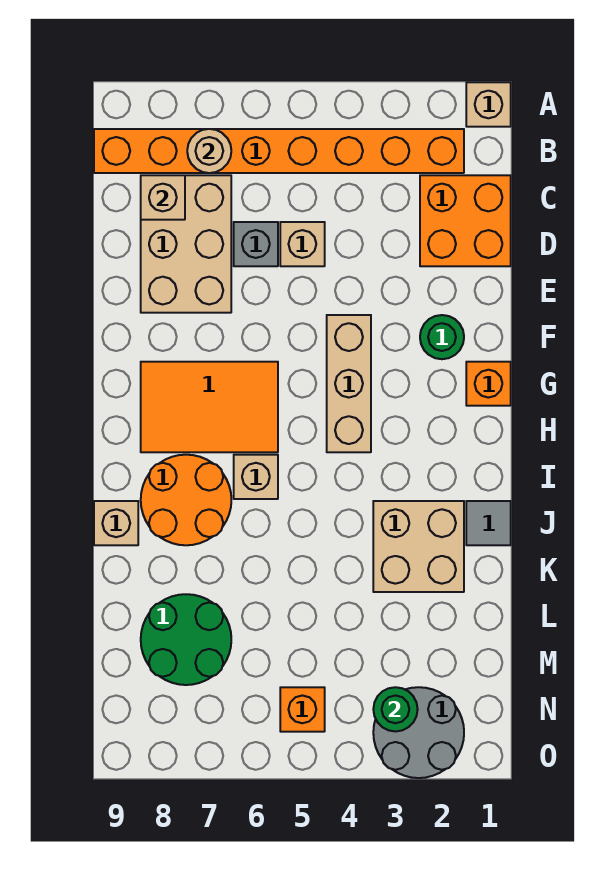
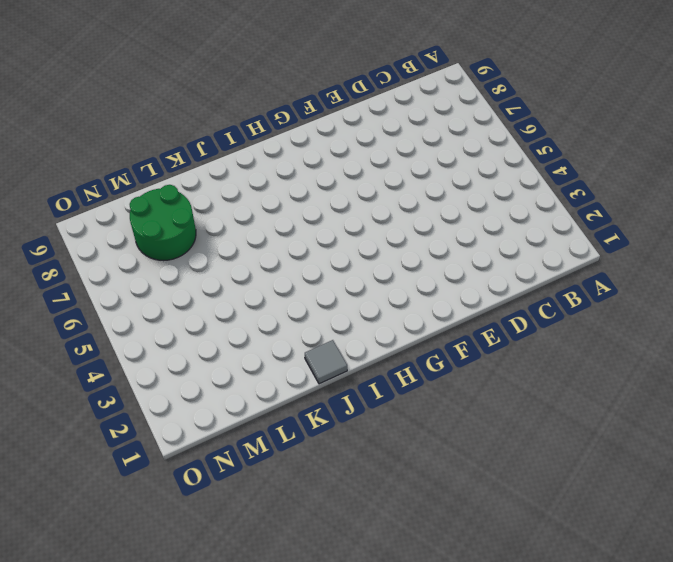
none -> tan brick A1 level 1
none -> orange brick B2:B9 level 1
none -> orange brick C1:D2 level 1

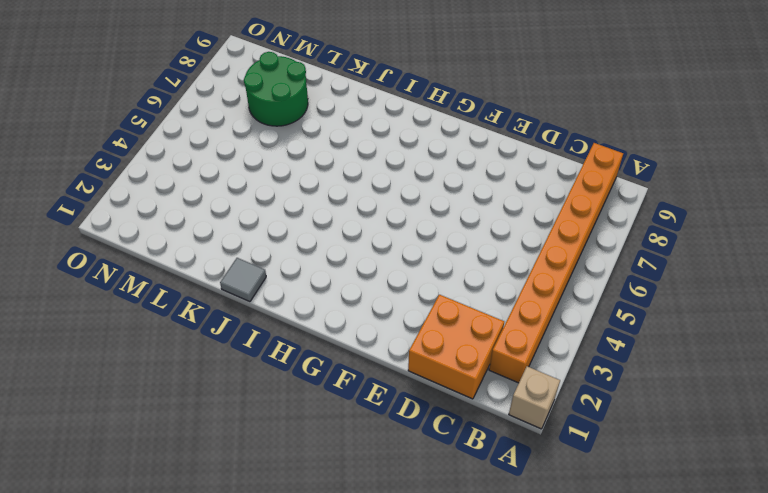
none -> tan brick C7:E8 level 1
none -> tan brick D5 level 1
none -> grey brick D6 level 1

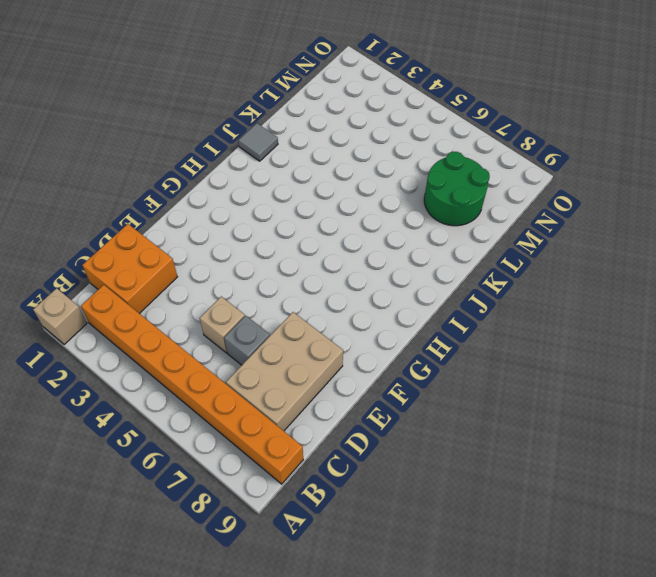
none -> green round brick F2 level 1
none -> tan brick F4:H4 level 1
none -> orange brick G1 level 1

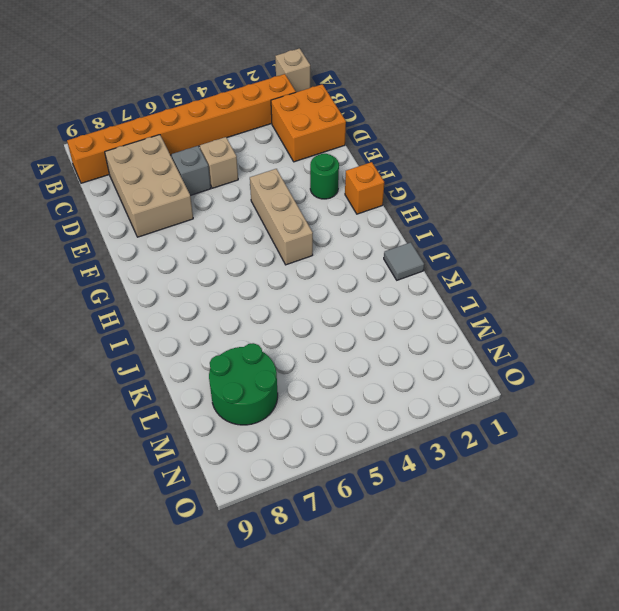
none -> orange tile G6:H8 level 1
none -> tan brick I6 level 1
none -> orange round brick I7:J8 level 1

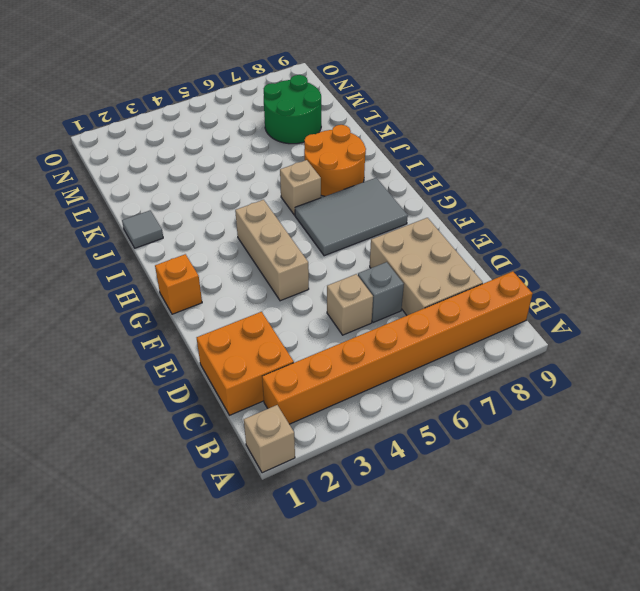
grey tile G6:H8 level 1 -> orange tile G6:H8 level 1
none -> green round brick F2 level 1
none -> tan brick J2:K3 level 1
none -> tan brick J9 level 1

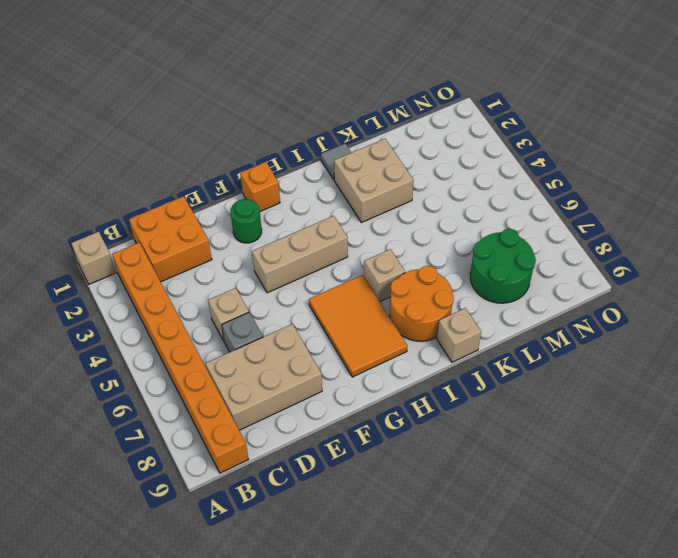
none -> grey round brick N2:O3 level 1
none -> orange brick N5 level 1
none -> tan round brick B7 level 2

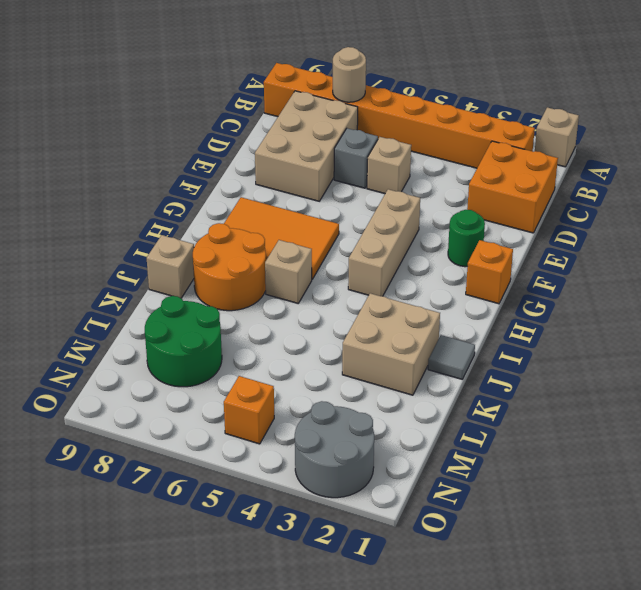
none -> tan brick C8 level 2
none -> green round brick N3 level 2

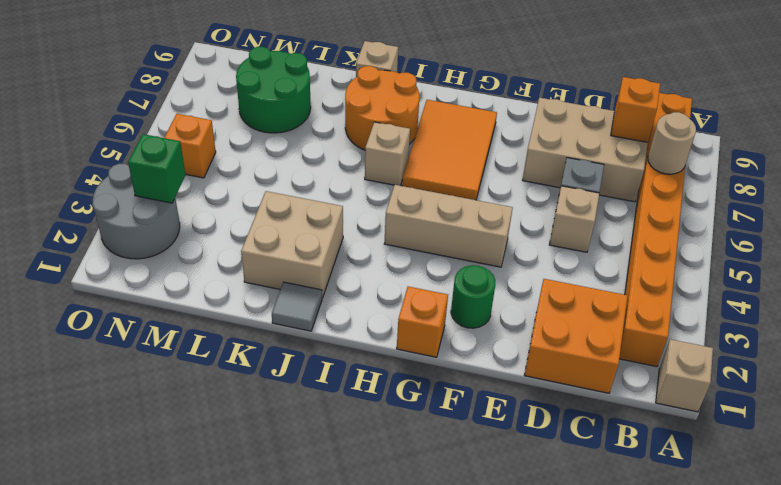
orange brick C8 level 2 -> tan brick C8 level 2
green brick N3 level 2 -> green round brick N3 level 2

